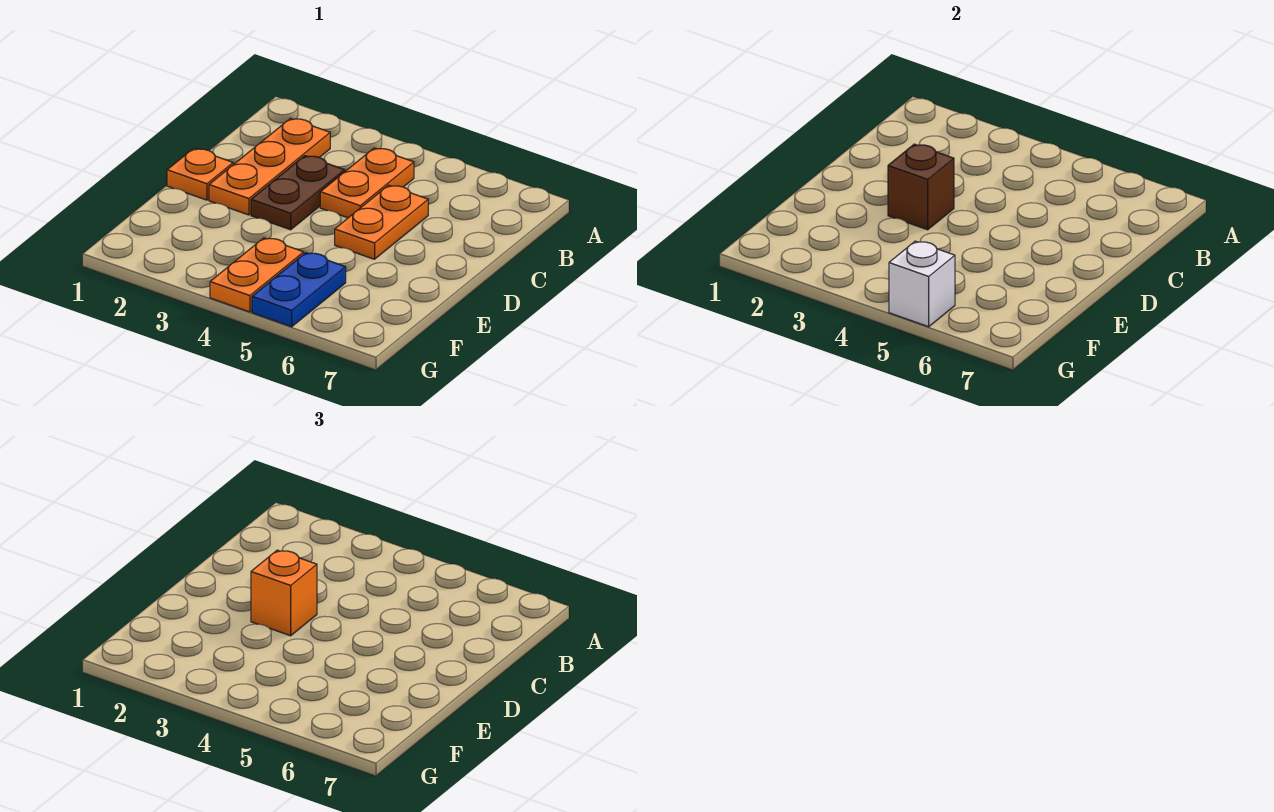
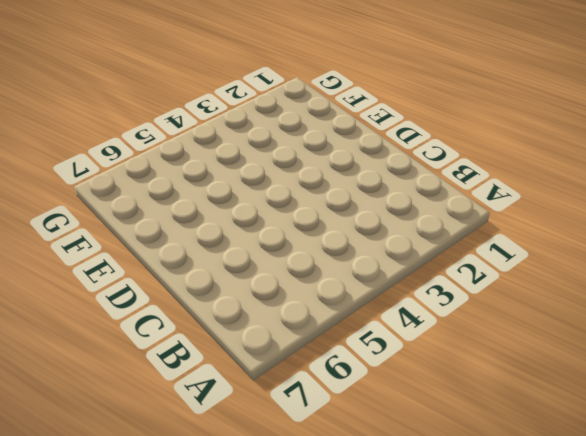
none -> orange plate B2:D2 level 1
none -> orange plate B4:C4 level 1

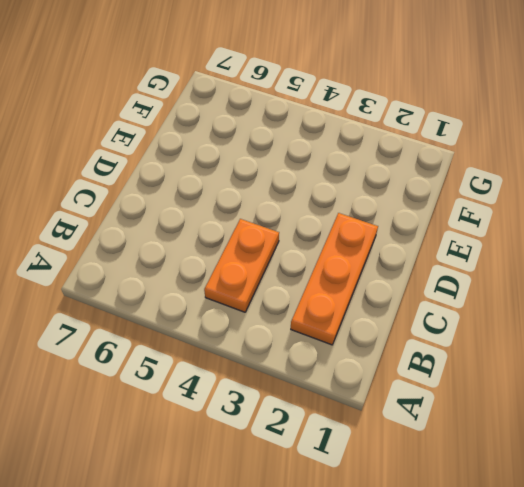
none -> brown plate C3:D3 level 1
none -> orange plate C5:D5 level 1

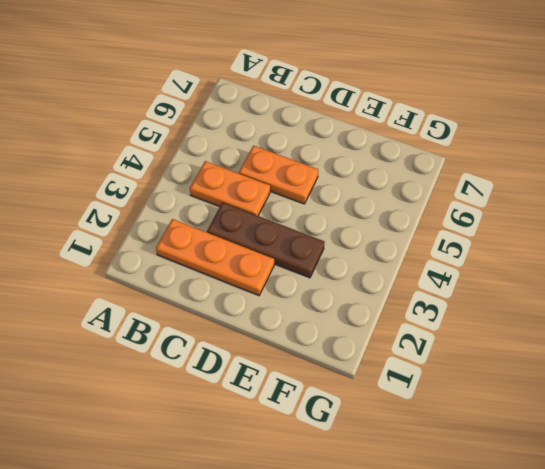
brown plate C3:E3 level 1 -> brown plate C3:D3 level 1
none -> orange plate D1 level 1
none -> orange plate F4:G4 level 1

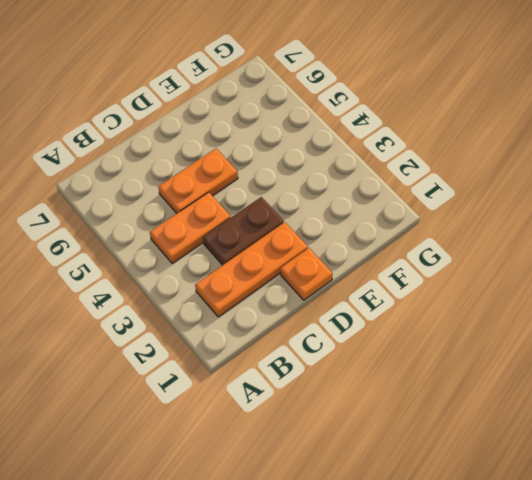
none -> orange plate F4:G4 level 1
none -> blue plate F5:G5 level 1

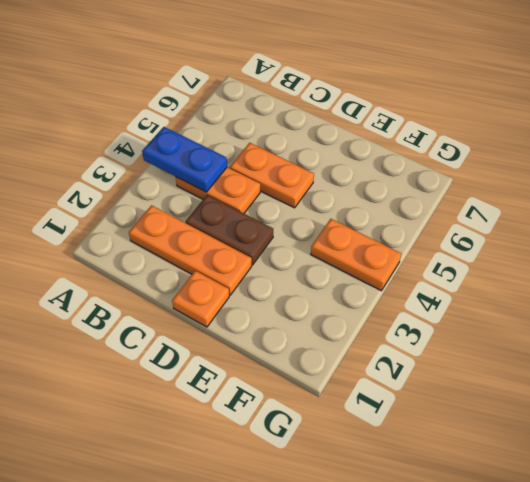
blue plate A4:B4 level 2 -> blue plate F5:G5 level 1
none -> brown brick D3 level 2
none -> white brick G5 level 2

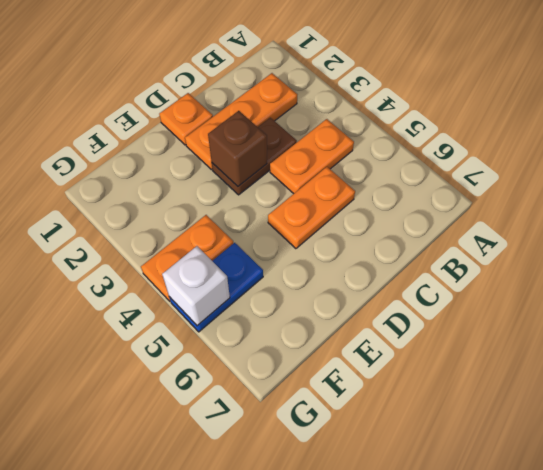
none -> orange brick D3 level 3

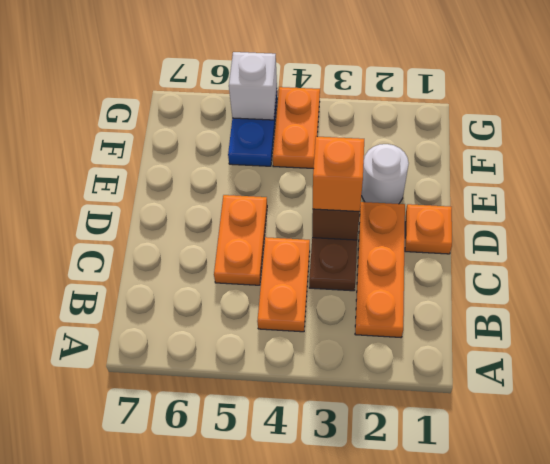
white round brick E2 level 1 -> none

